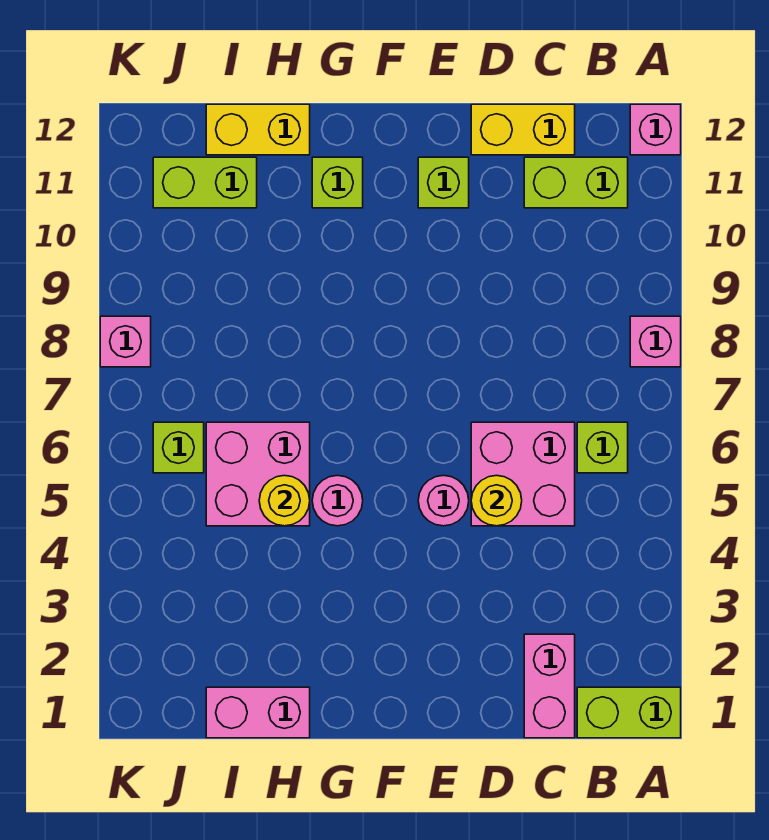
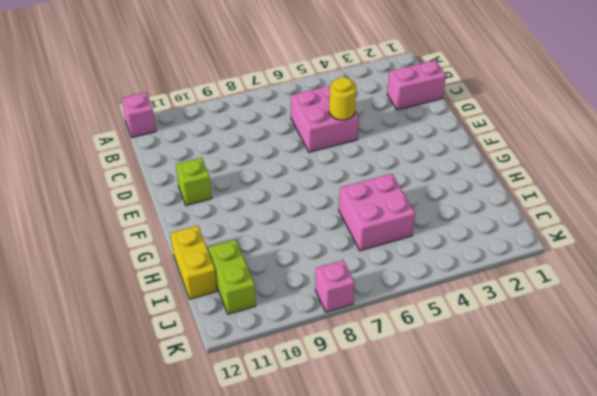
none -> lime brick A1:B1 level 1
none -> pink brick A8 level 1
none -> lime brick B6 level 1

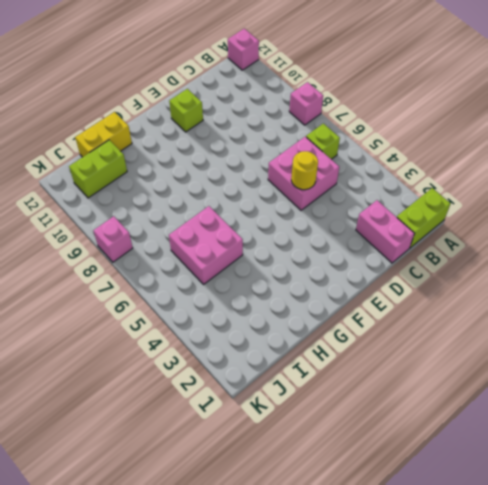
none -> lime brick B11:C11 level 1
none -> yellow brick C12:D12 level 1
none -> pink round brick E5 level 1

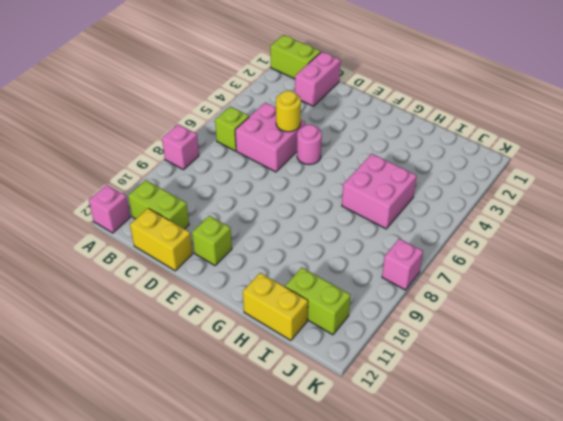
none -> pink round brick G5 level 1
none -> lime brick G11 level 1
none -> pink brick H1:I1 level 1

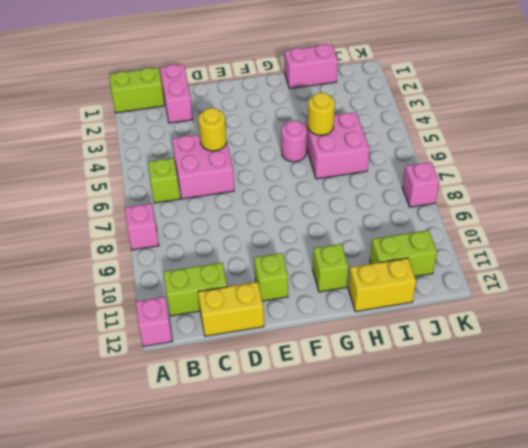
none -> pink round brick E5 level 1
none -> lime brick J6 level 1

